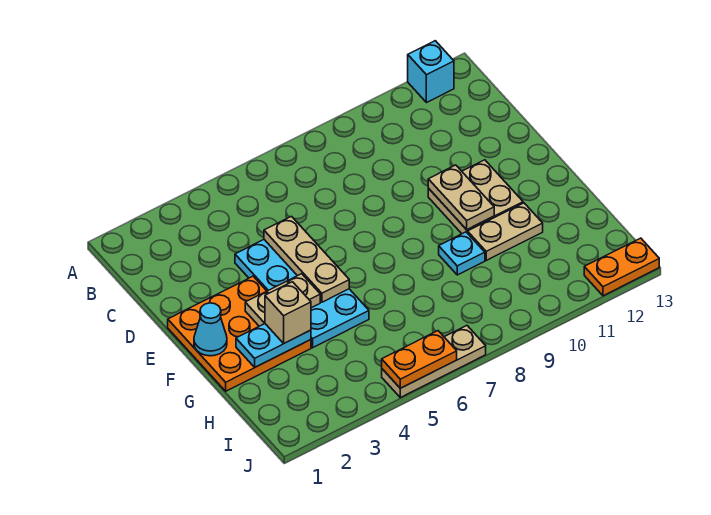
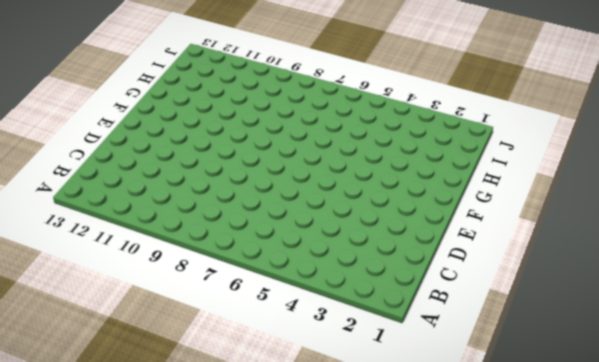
none -> cyan brick A12 level 1
none -> cyan plate D4:G5 level 1
none -> orange plate E1:G3 level 1

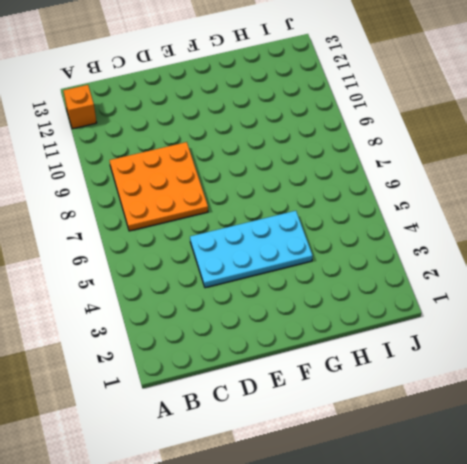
orange brick A12 level 1 -> cyan brick A12 level 1
orange plate B7:D9 level 1 -> orange plate E1:G3 level 1
none -> tan plate E10:F11 level 1
none -> cyan plate G9 level 1
none -> tan plate G10:G11 level 1

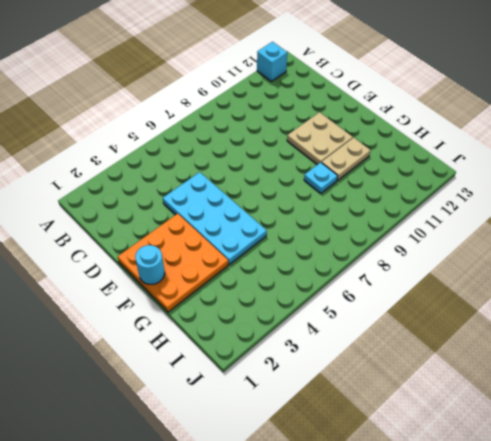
cyan round brick F1 level 2 -> cyan cone F1 level 2
none -> tan plate J5:J7 level 1
none -> orange plate J12:J13 level 1
none -> tan plate D5:F5 level 2

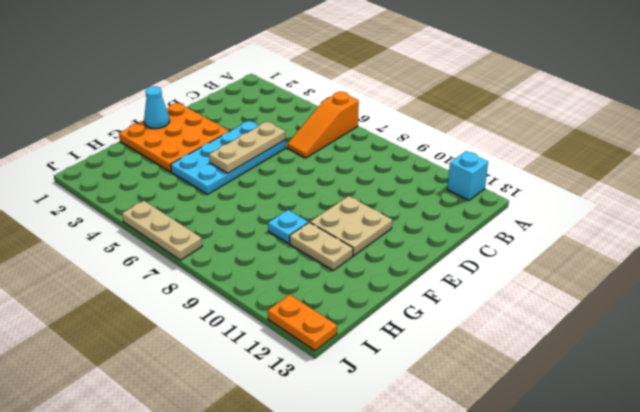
orange slope A6:C6 level 1 top A -> none
none -> tan plate E10:F10 level 2
none -> tan plate F3:F4 level 2
none -> cyan plate G2:G3 level 2

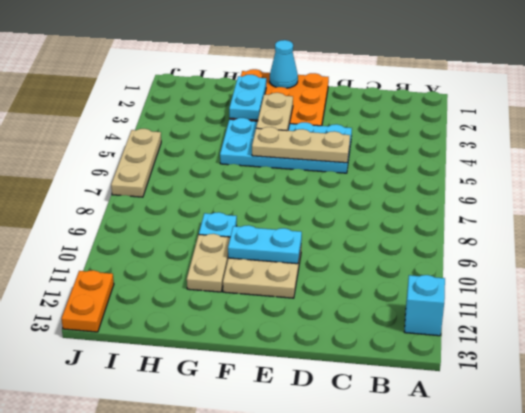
cyan plate E10:F10 level 2 -> tan plate E10:F10 level 2
none -> orange plate J5:J6 level 2
none -> tan brick G3 level 3

